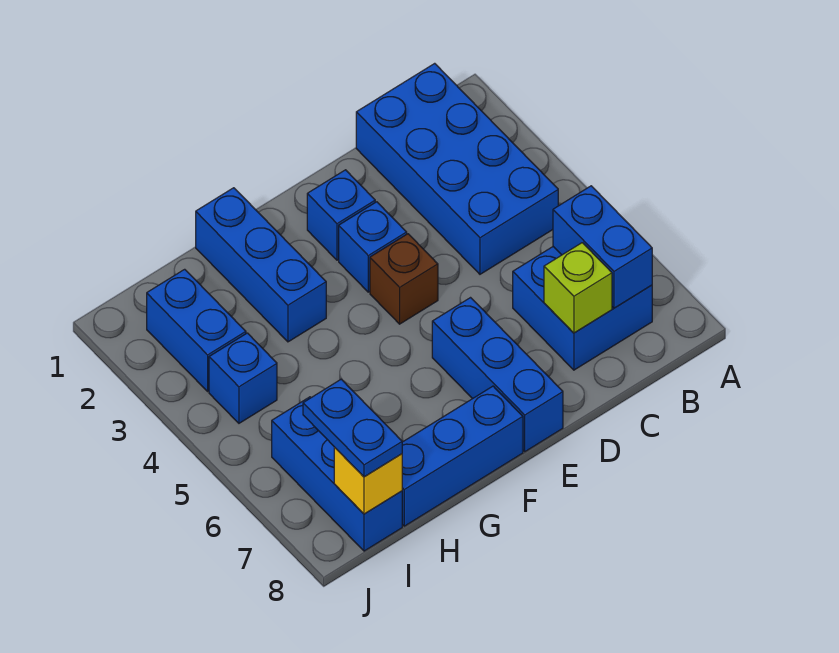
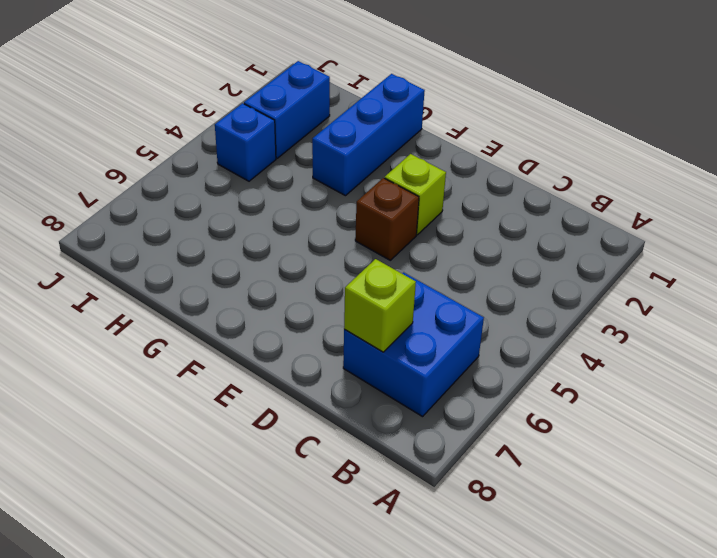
lime brick E3 level 1 -> blue brick E3 level 1
none -> blue brick B1:C4 level 1
none -> blue brick E2 level 1
none -> blue brick E6:E8 level 1

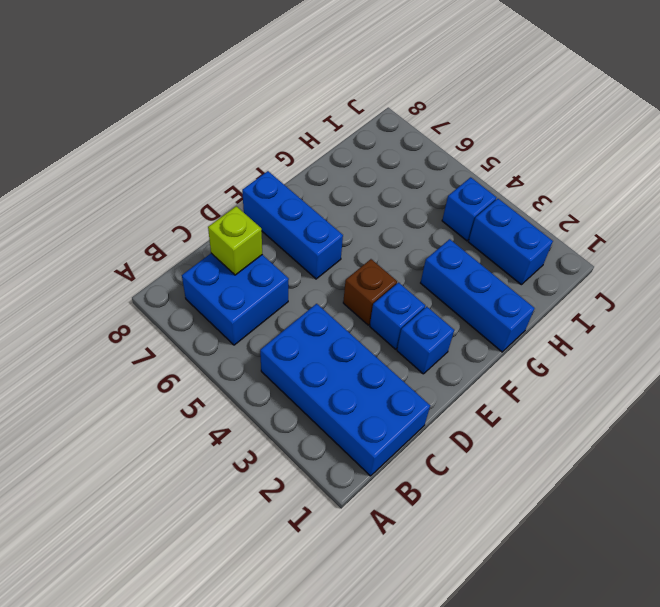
none -> blue brick F8:H8 level 1
none -> blue brick I6:I8 level 1
none -> blue brick B6:B7 level 2

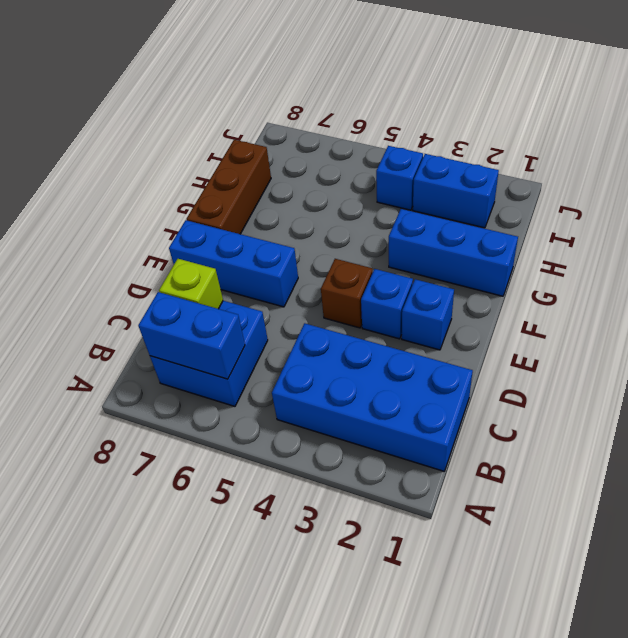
brown brick F8:H8 level 1 -> blue brick F8:H8 level 1
none -> blue brick I6:I8 level 1
none -> yellow brick I8 level 2
none -> blue plate I7:I8 level 3

